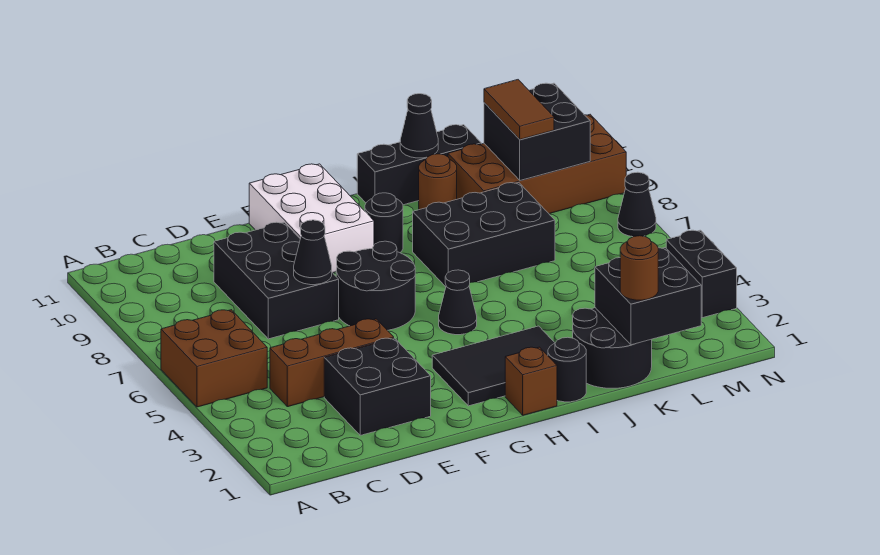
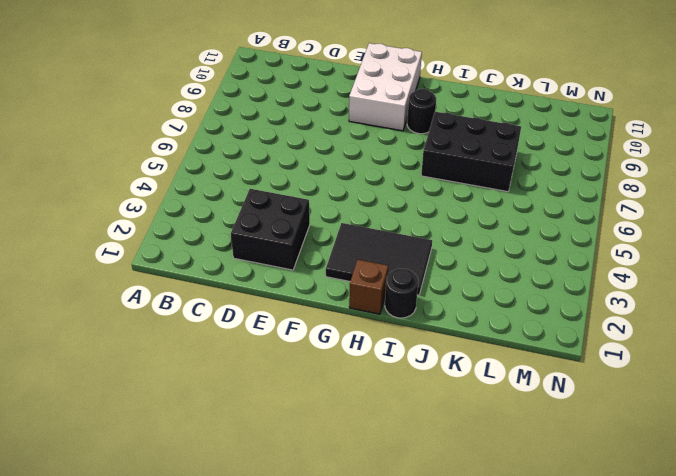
none -> brown brick A5:B6 level 1
none -> brown brick C4:E4 level 1
none -> black brick D7:E9 level 1

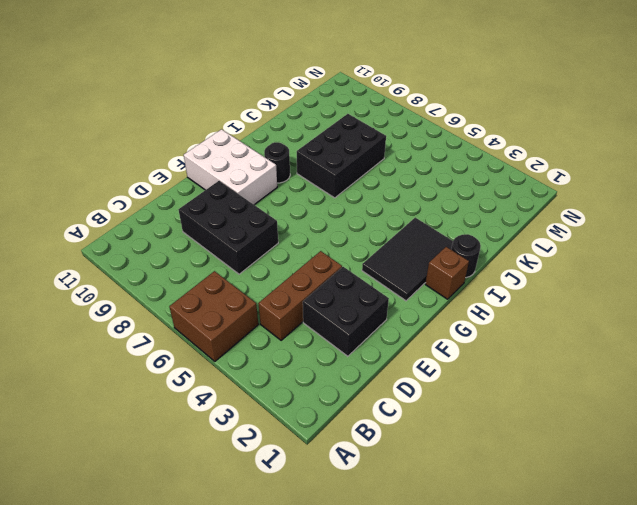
none -> black round brick F6:G7 level 1
none -> black cone H5 level 1
none -> black brick I11:K11 level 1

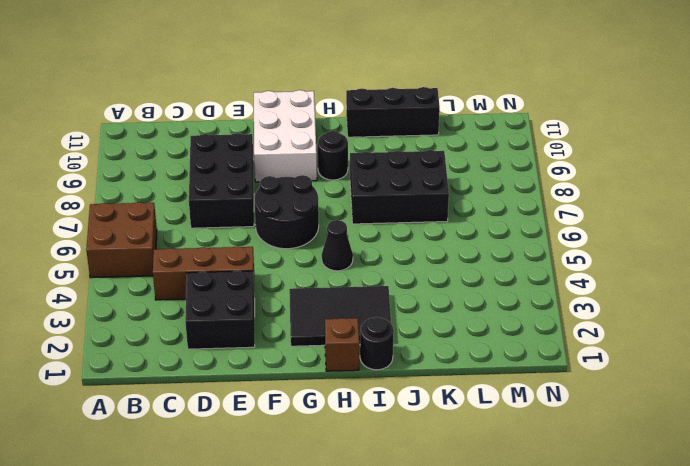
none -> black round brick J1:K2 level 1
none -> brown round brick J10 level 1
none -> brown brick K9:N10 level 1

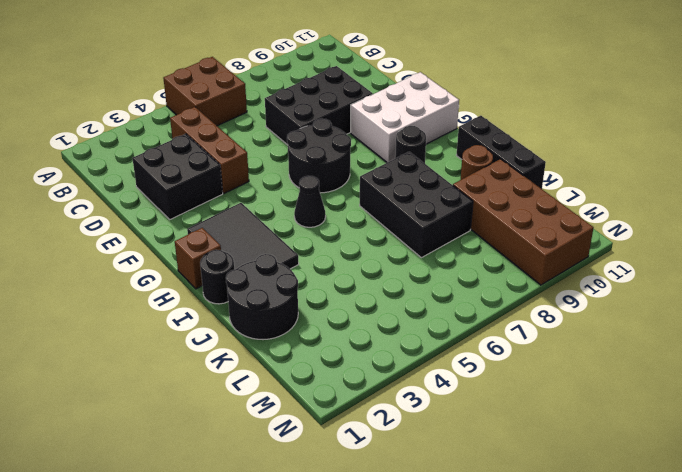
none -> black brick N3:N4 level 1
none -> black cone N7 level 1
none -> black cone E7 level 2

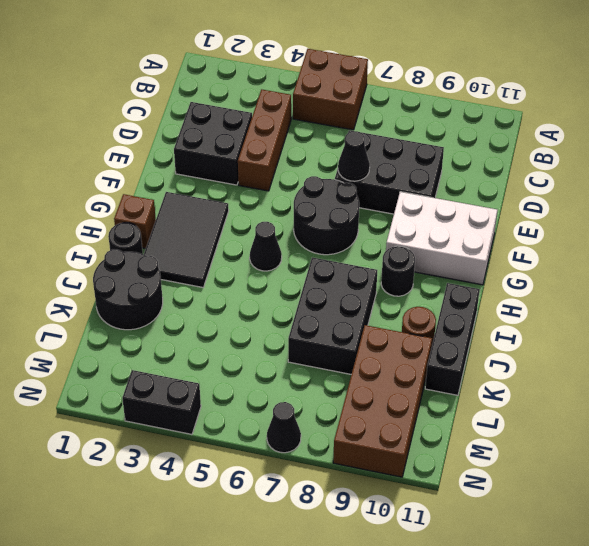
none -> black cone J11 level 2
none -> black brick K1:L2 level 2
none -> black brick L9:M10 level 2

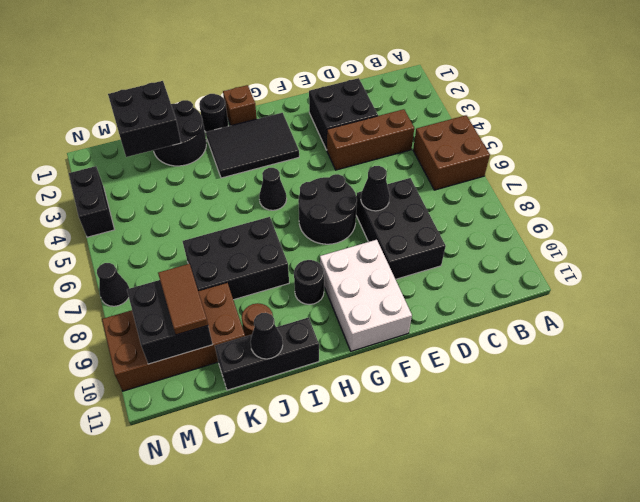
none -> brown round brick K1 level 3

